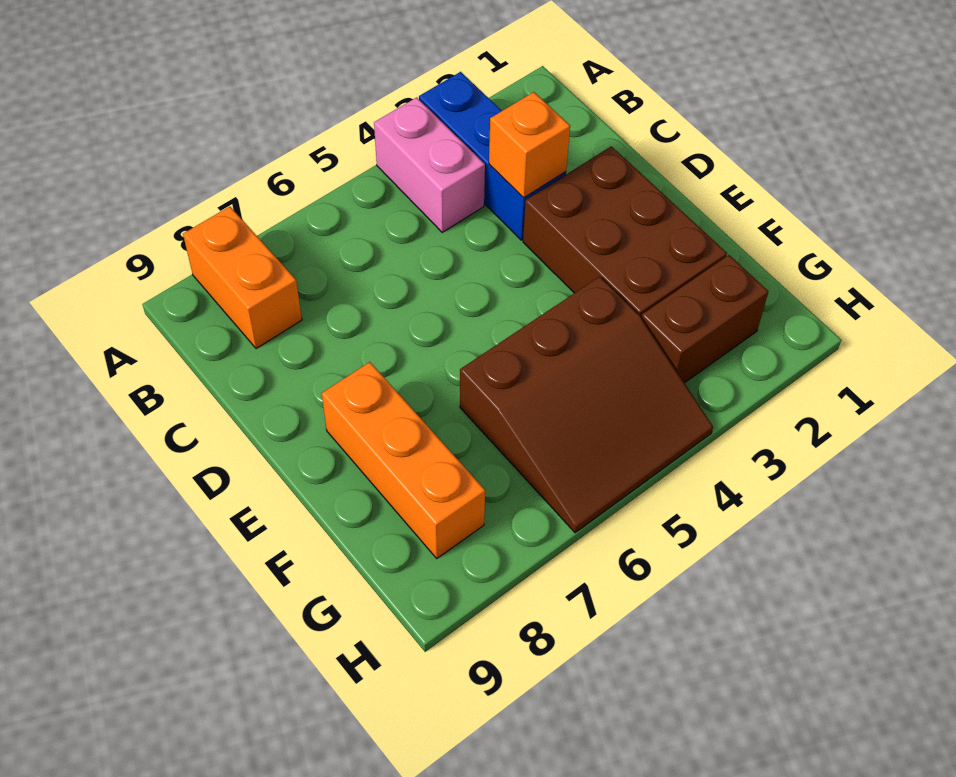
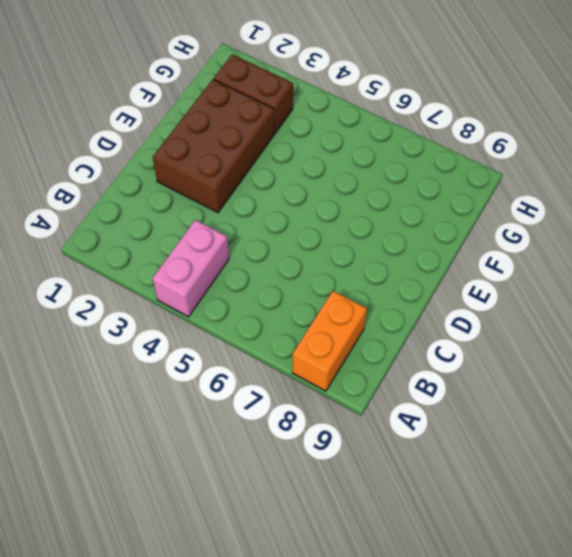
none -> blue brick A3:C3 level 1
none -> orange brick E8:G8 level 1

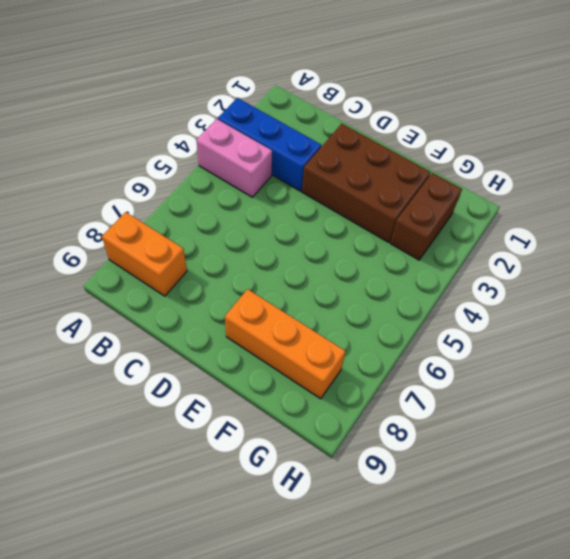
none -> brown slope F4:H6 level 1 top F
none -> orange brick C3 level 2

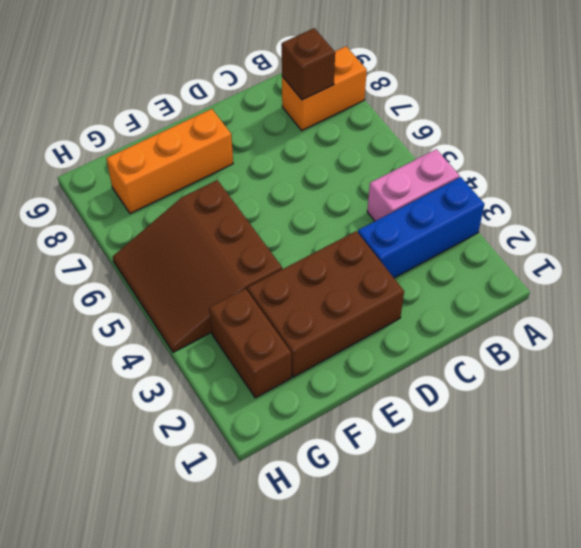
brown brick B8 level 2 -> none
none -> orange brick C3 level 2

